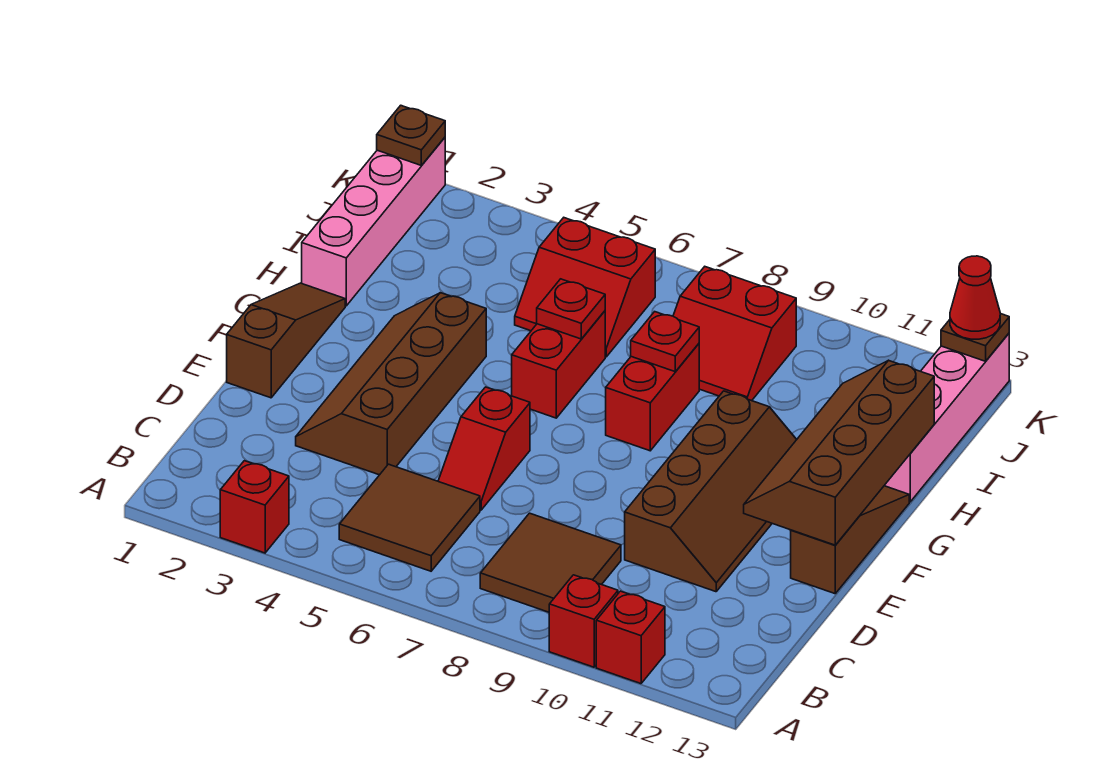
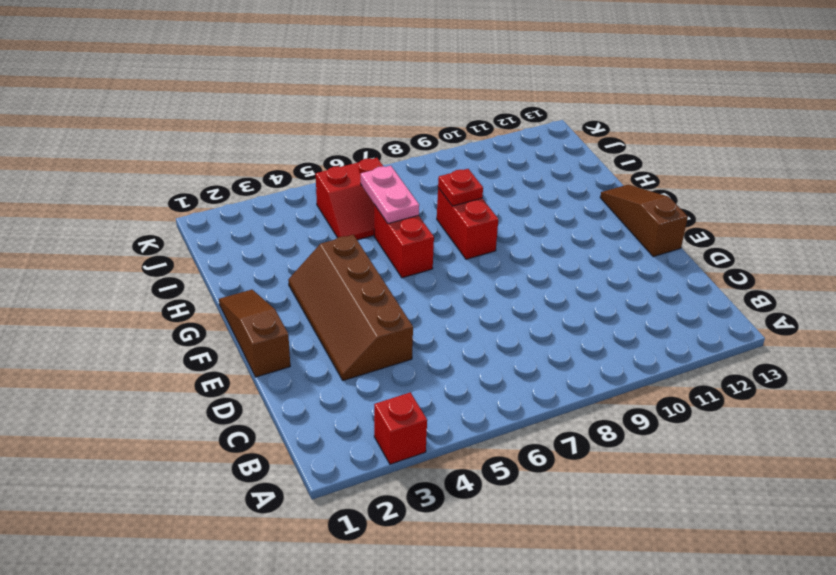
pink plate H6:I6 level 2 -> red plate H6 level 2
none -> red brick A10 level 1
none -> red brick A11 level 1
none -> brown tile B5:C6 level 1

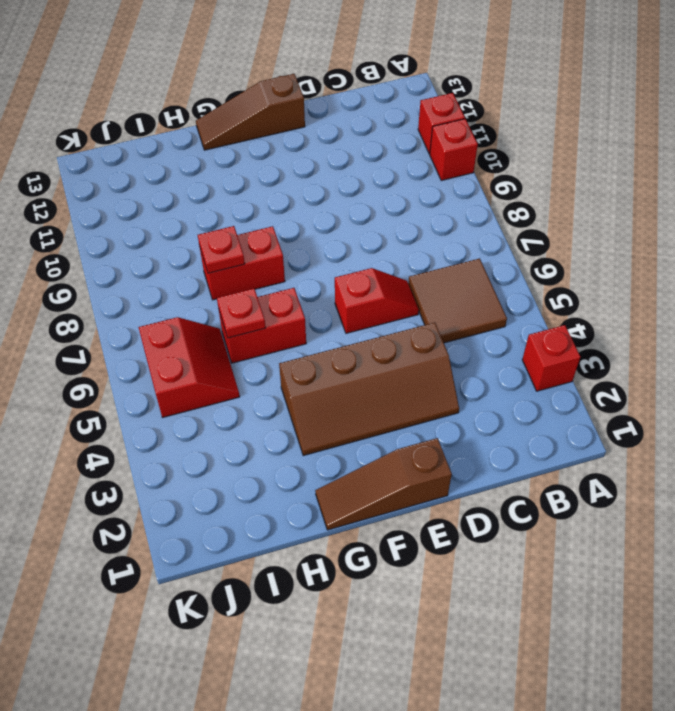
none -> brown tile B8:C9 level 1
none -> brown slope D10:G11 level 1 top 10
none -> pink brick H1:K1 level 1

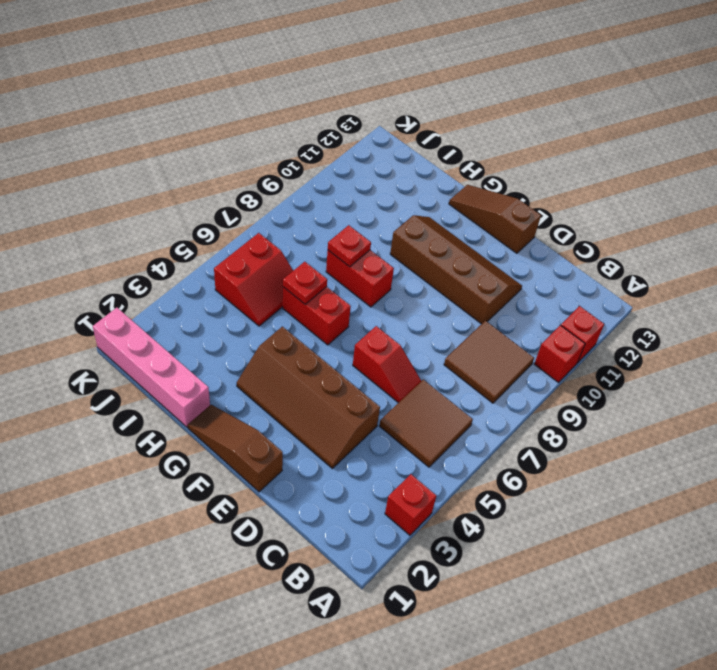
none -> pink brick H13:K13 level 1
none -> red slope I8:J9 level 1 top J
none -> brown slope E12:H13 level 2 top 13

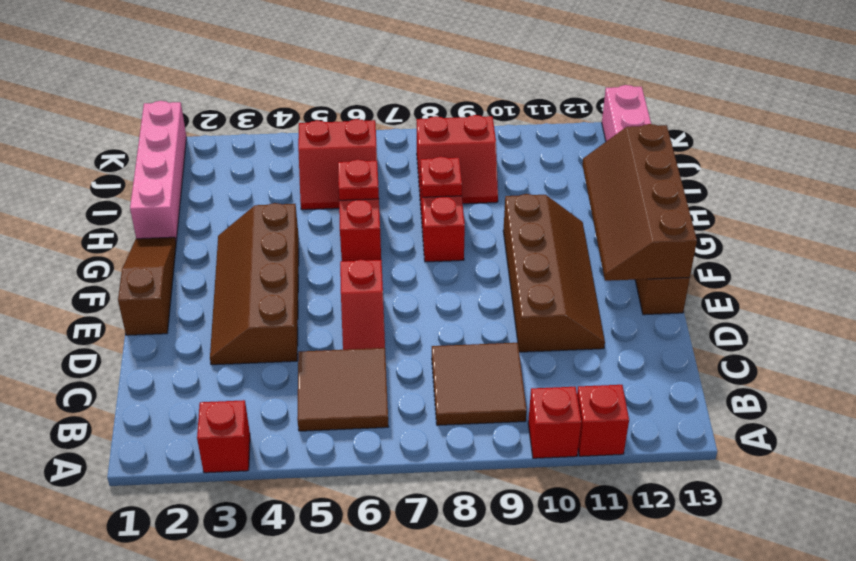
none -> brown plate K1 level 2
none -> brown plate K13 level 2
none -> red cone K13 level 3

